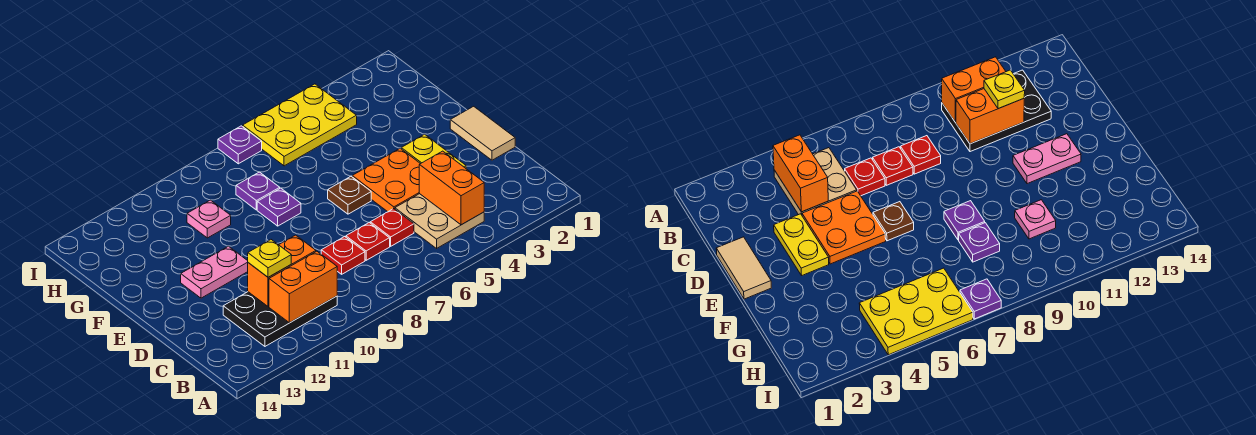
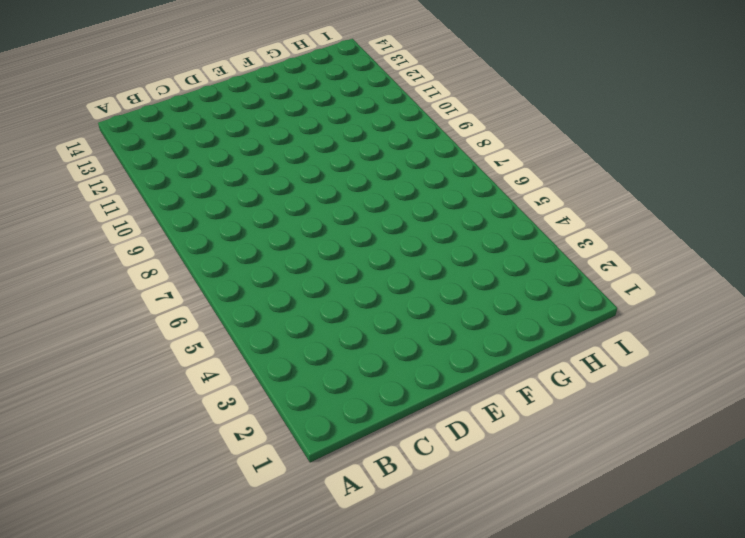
none -> tan plate B4:C5 level 1
none -> black plate B10:C12 level 1
none -> red plate C6 level 1

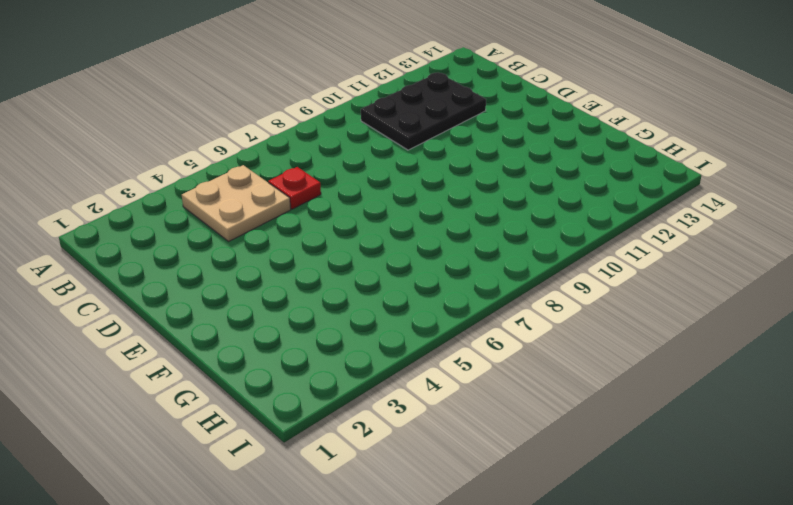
none -> red plate C7 level 1
none -> red plate C8 level 1
none -> tan tile D1:E1 level 1

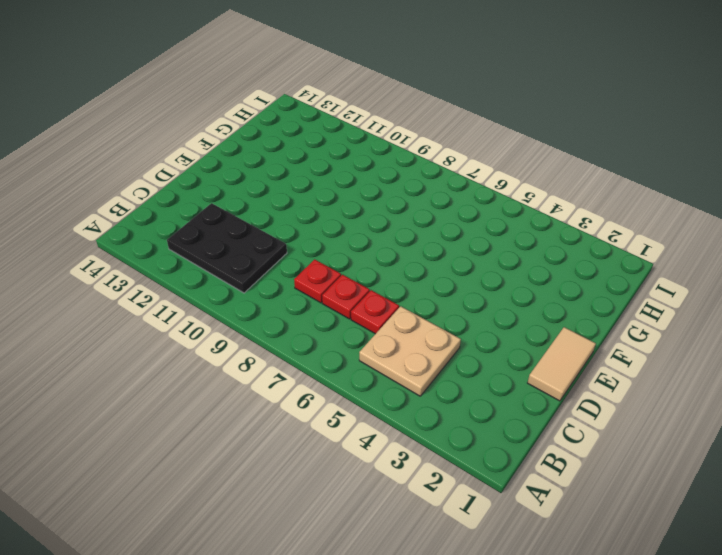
none -> yellow plate D3:E3 level 1
none -> orange plate D4:E5 level 1
none -> brown plate E6 level 1

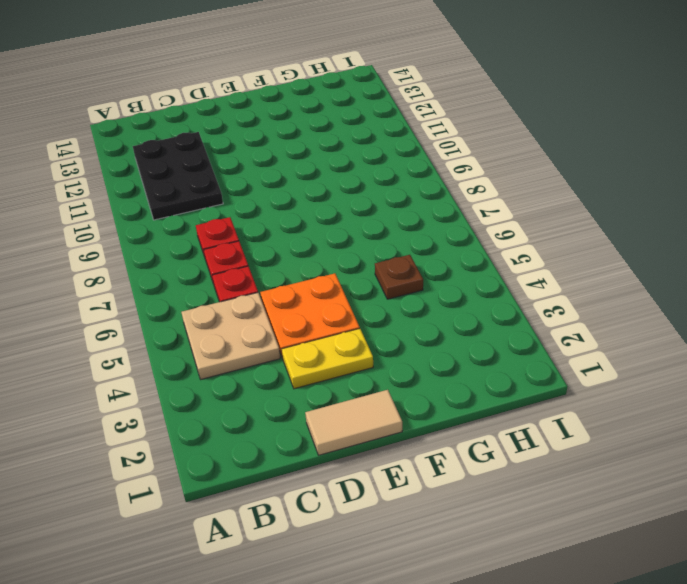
brown plate G5 level 1 -> brown plate E6 level 1
none -> pink plate E11:E12 level 1
none -> purple plate F8 level 1
none -> purple plate G8 level 1

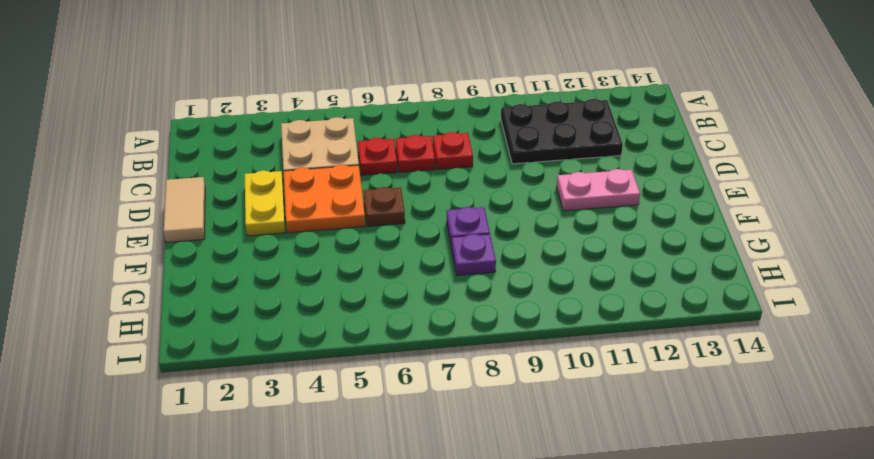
none -> pink plate G10 level 1
none -> yellow plate H4:I6 level 1
none -> purple plate I7 level 1

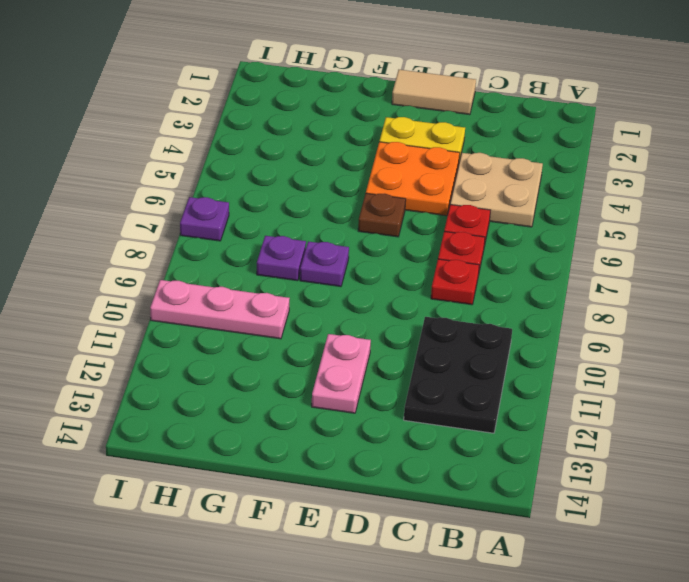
pink plate G10:I10 level 1 -> pink plate G10 level 1
none -> yellow plate H4:I6 level 1
none -> orange brick B4:C4 level 2
none -> orange brick B10:B11 level 2

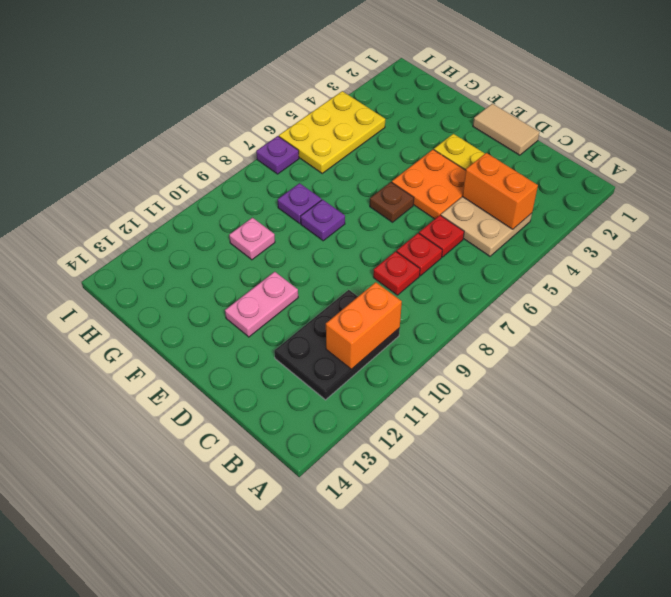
none -> orange brick C10:C11 level 2
none -> yellow plate C11 level 3

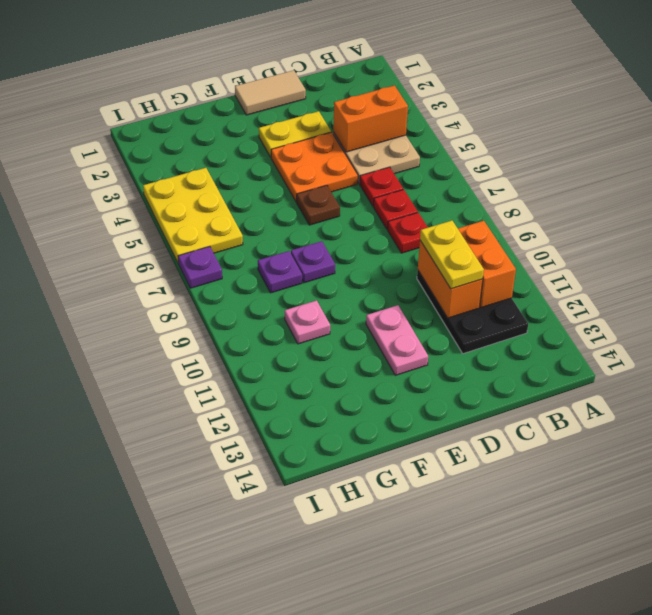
yellow plate C10:C11 level 3 -> yellow plate C11 level 3

